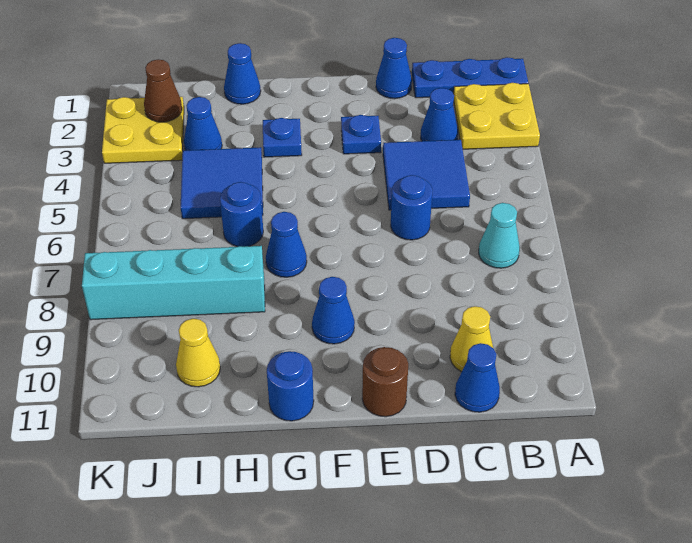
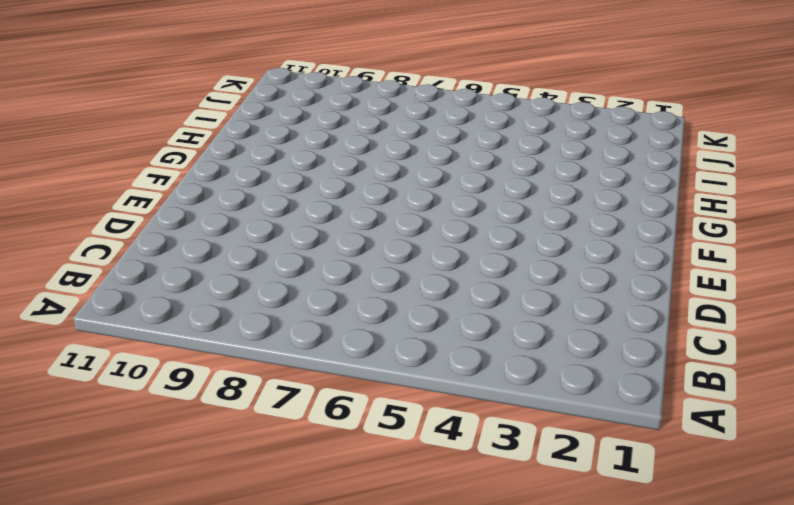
none -> blue plate A1:C1 level 1
none -> yellow plate A2:B3 level 1
none -> cyan cone B7 level 1

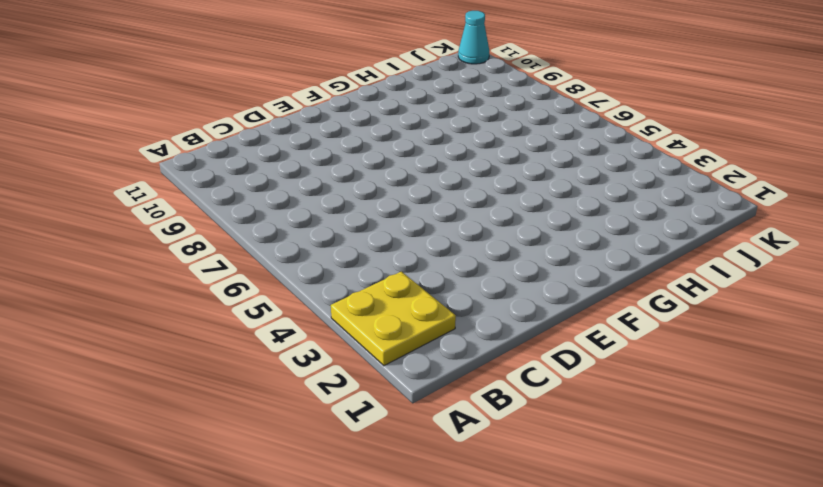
cyan cone K11 level 1 -> cyan cone B7 level 1
none -> blue plate A1:C1 level 1
none -> blue cone C3 level 1
none -> blue tile C4:D5 level 1

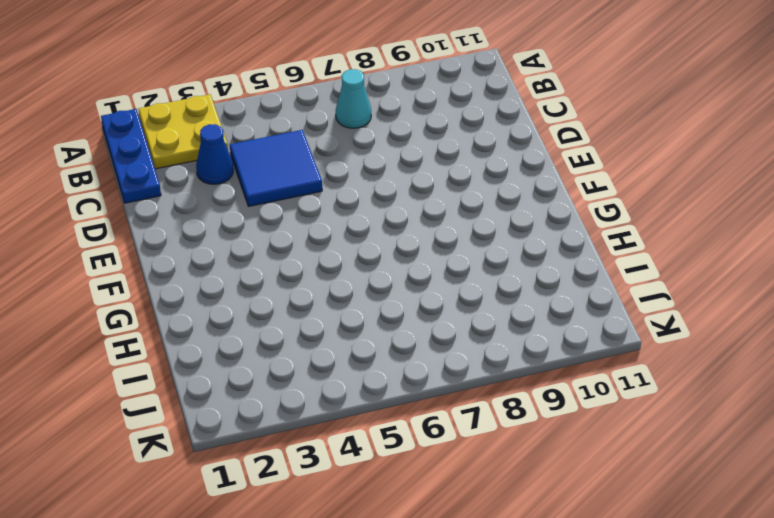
none -> yellow cone C10 level 1
none -> blue cone C11 level 1
none -> blue cone D1 level 1

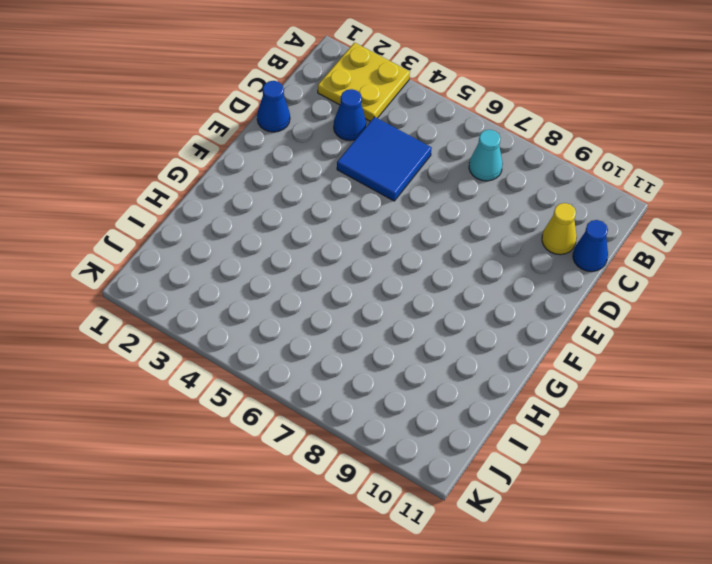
none -> blue plate A1:C1 level 1
none -> blue round brick D6 level 1
none -> blue plate E3 level 1

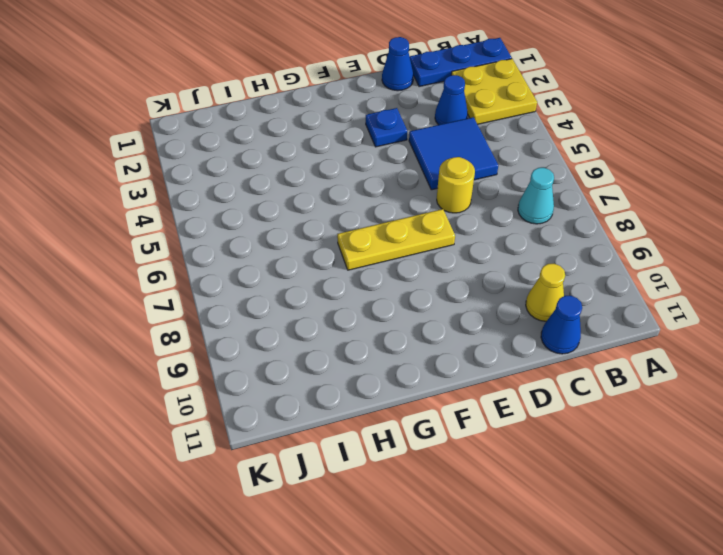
yellow round brick D6 level 1 -> blue round brick D6 level 1
yellow plate E7:G7 level 1 -> blue cone G7 level 1
none -> brown round brick E11 level 1
none -> blue cone F9 level 1
none -> blue plate G3 level 1

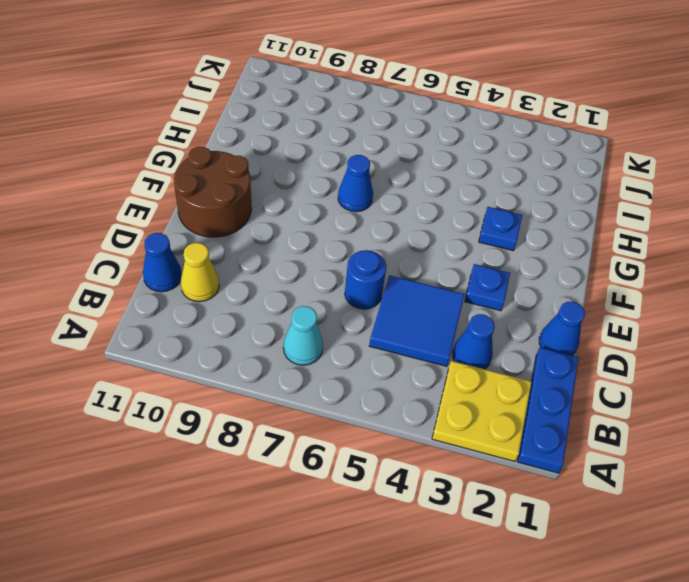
brown round brick E10:F11 level 1 -> brown round brick E11 level 1
none -> blue cone F9 level 1
none -> blue round brick G11 level 1
none -> blue cone H1 level 1

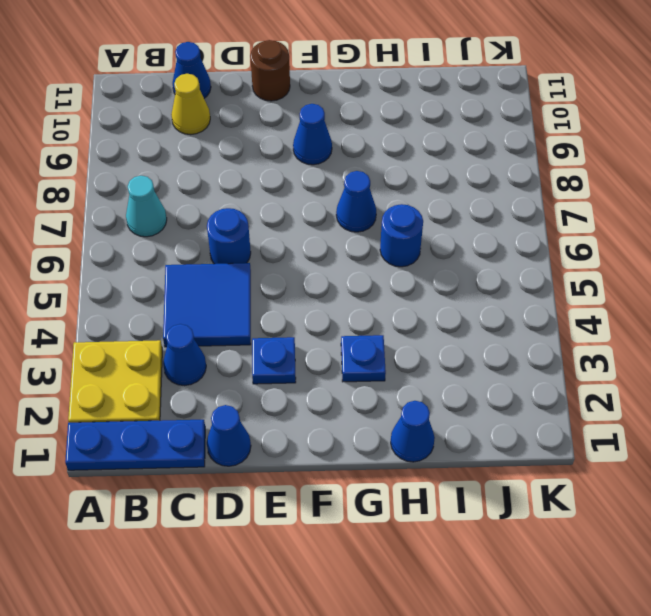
none -> blue round brick G11 level 1
none -> blue tile H4:I5 level 1
none -> cyan brick H8:K8 level 1

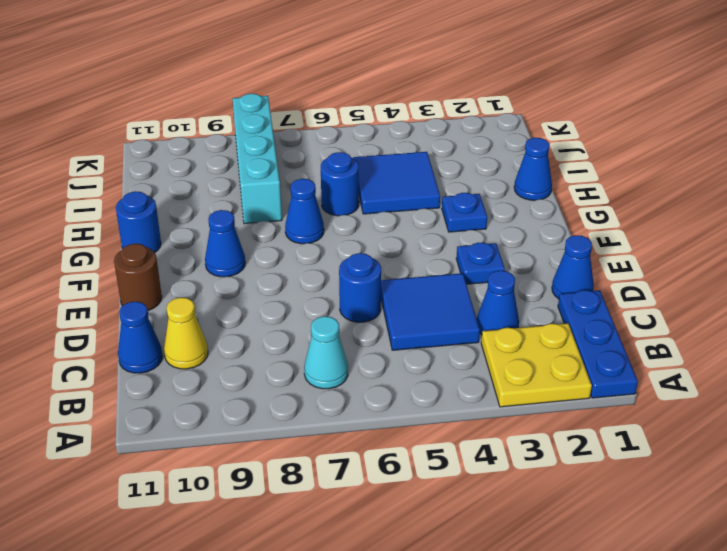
none -> blue cone I3 level 1
none -> yellow cone I10 level 1
none -> yellow plate J2:K3 level 1

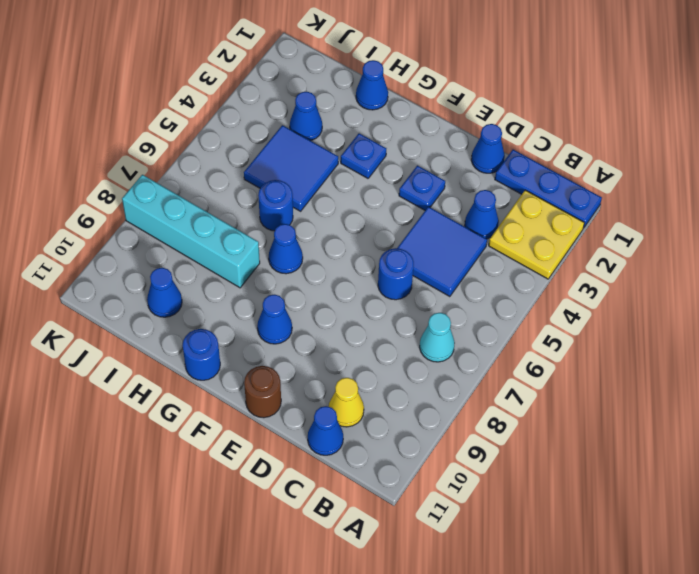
blue cone I10 level 1 -> yellow cone I10 level 1
none -> yellow plate J2:K3 level 1
none -> brown cone J2 level 2

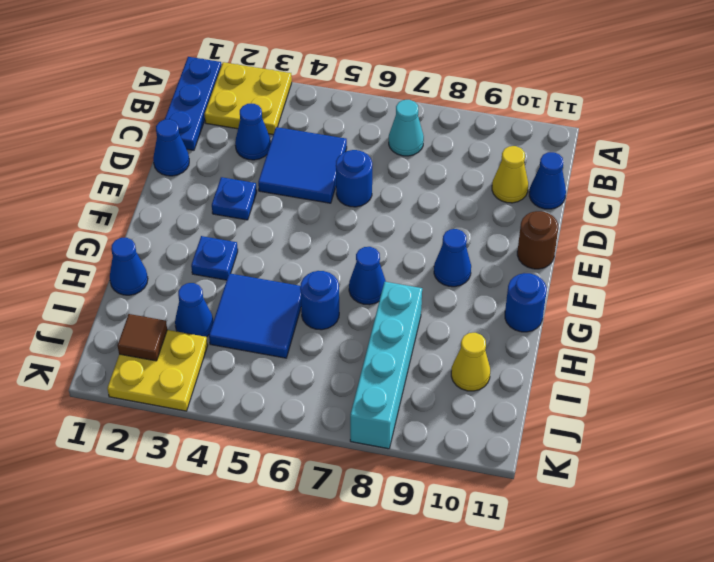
brown tile J2 level 2 -> brown cone J2 level 2

